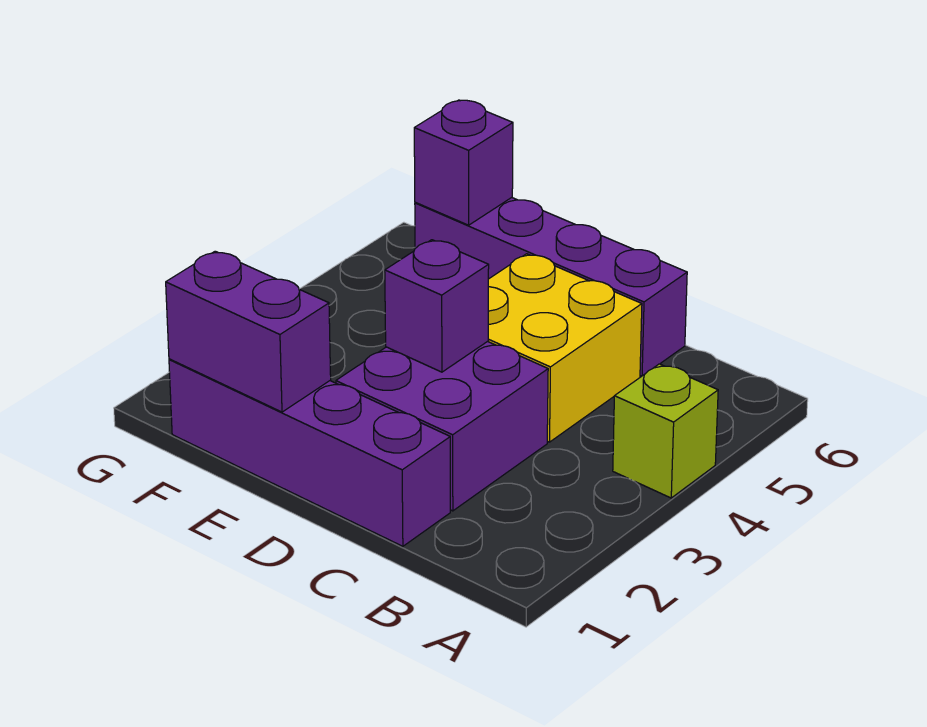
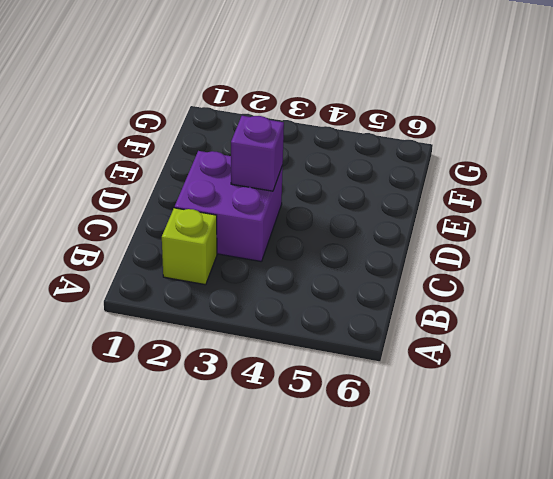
lime brick B2 level 1 -> lime brick A4 level 1
none -> purple brick C1:F1 level 1
none -> yellow brick C4:D5 level 1

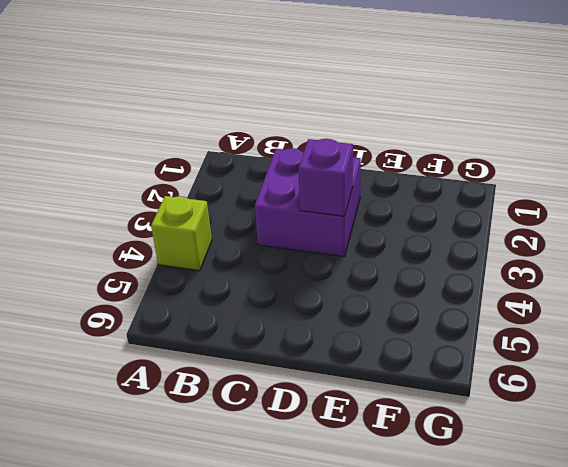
none -> purple brick C1:F1 level 1
none -> yellow brick C4:D5 level 1

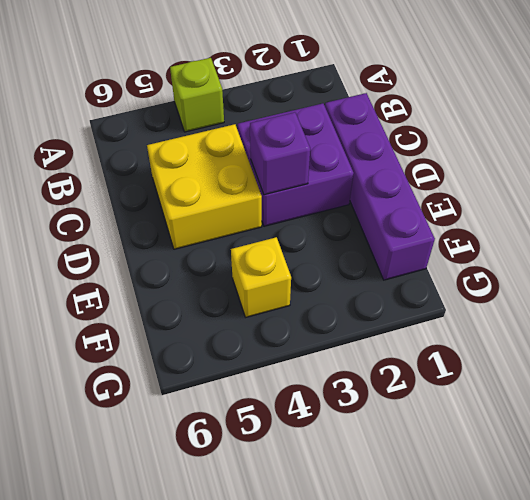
yellow brick F4 level 1 -> none
none -> purple brick C6:F6 level 1
none -> purple brick E1:F1 level 2

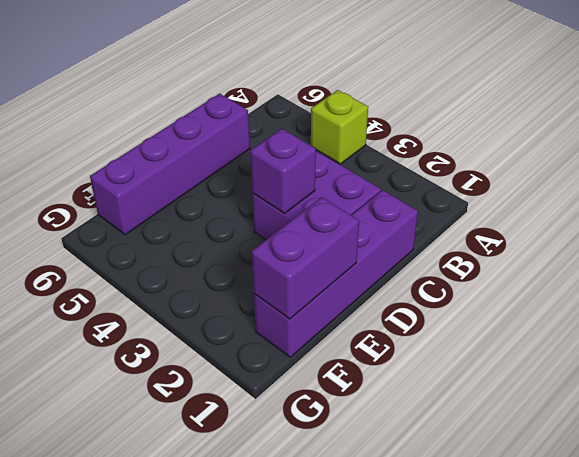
none -> yellow brick C4:D5 level 1
none -> purple brick F6 level 2

